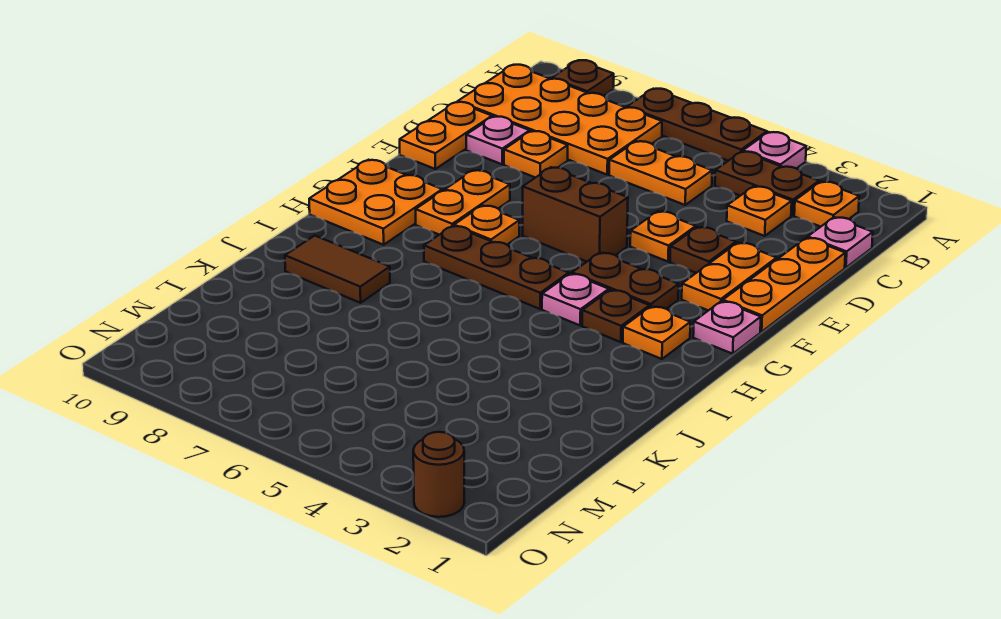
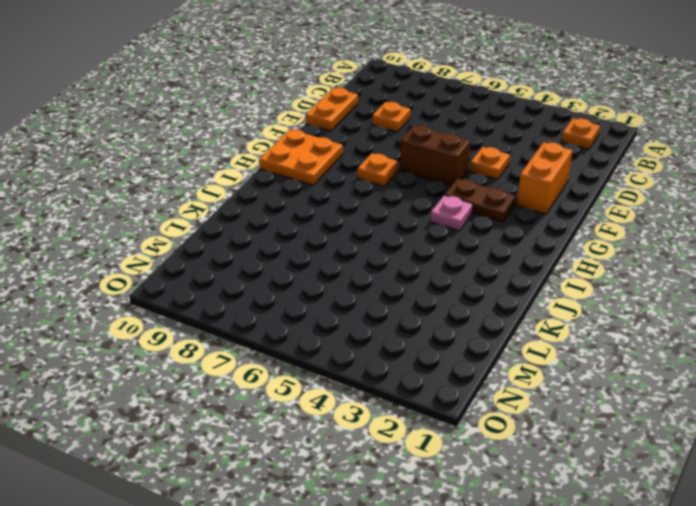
orange brick E2:F2 level 1 -> orange plate E2:F2 level 1
none -> pink plate A4 level 1
none -> brown plate A5:A7 level 1
none -> brown plate A9 level 1

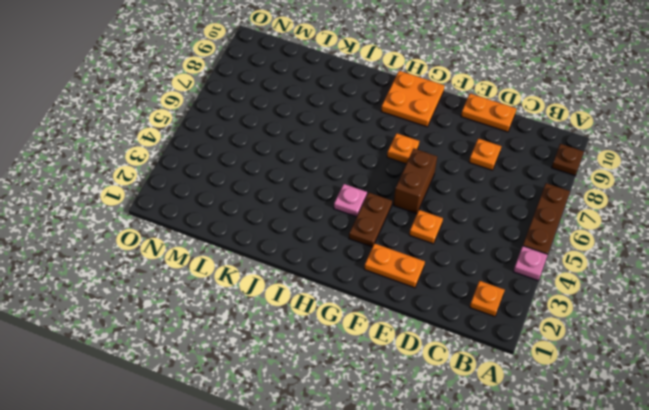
none -> brown plate B3:B4 level 1
none -> orange plate B7:C10 level 1
none -> pink plate C1 level 1

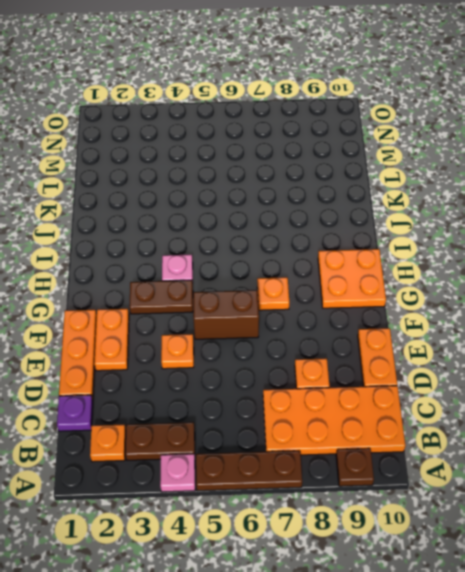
purple plate C1 level 1 -> pink plate C1 level 1
none -> orange plate C3 level 1
none -> orange plate C5:C6 level 1
none -> pink plate D9 level 1

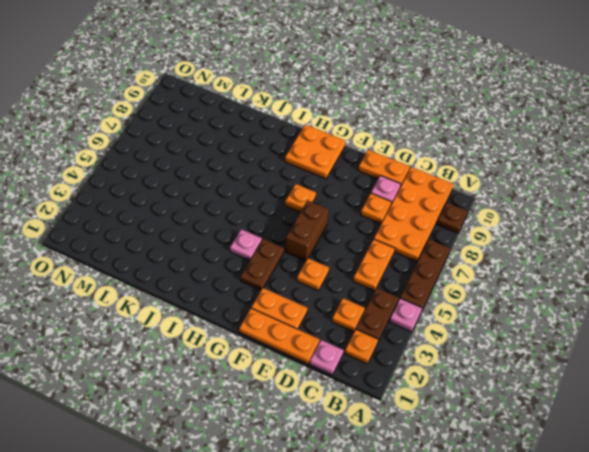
none -> brown plate E3 level 1
none -> orange plate F8:G8 level 1
none -> pink plate G1 level 1

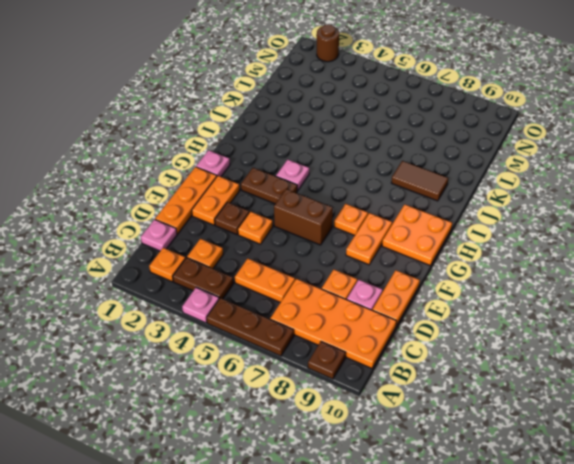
none -> orange plate H2 level 1
none -> brown plate H3 level 1
none -> brown plate H5:H7 level 1

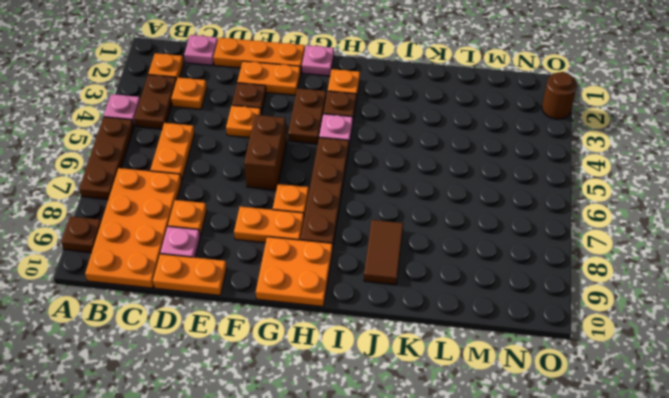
brown plate H5:H8 level 1 -> brown plate H5:H7 level 1

